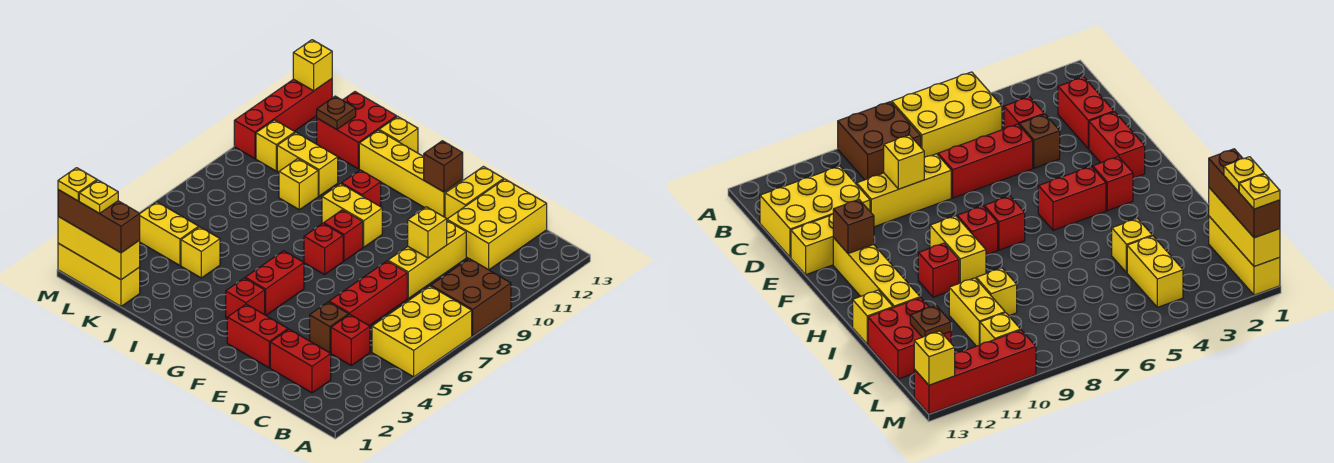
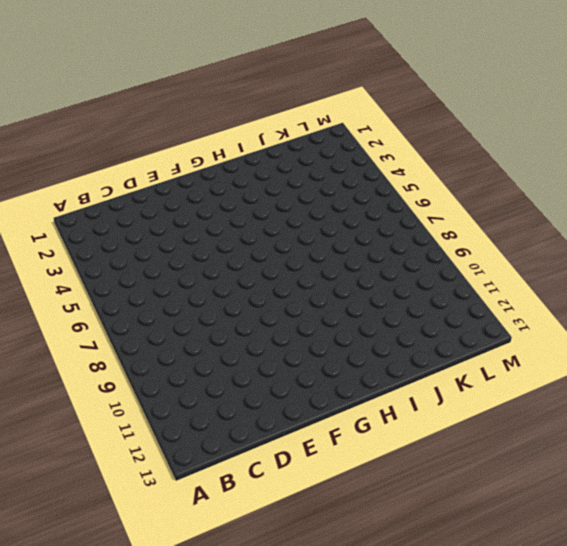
none -> yellow brick A5:B7 level 1
none -> brown brick A8:B9 level 1
none -> red brick C2:D2 level 1
none -> red brick C4 level 1

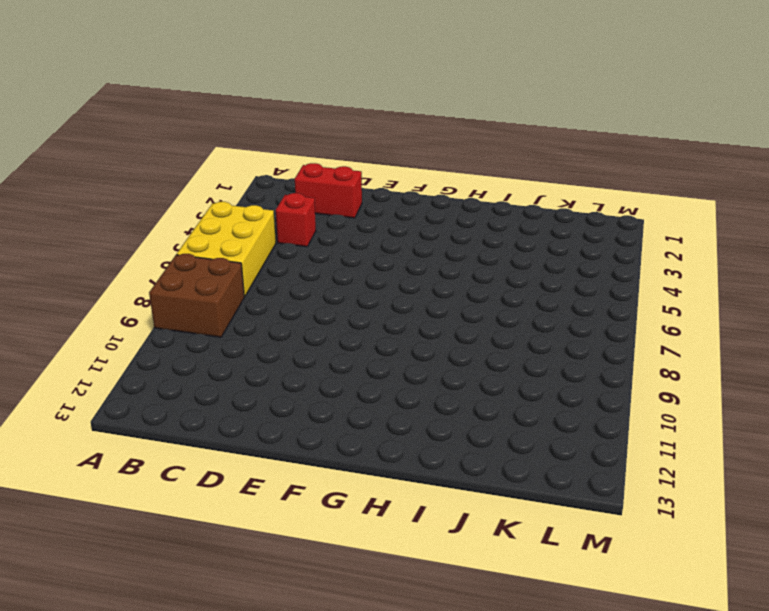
none -> yellow brick C11:D13 level 1
none -> brown brick D4 level 1
none -> red brick D5:D7 level 1
none -> yellow brick D8:D10 level 1

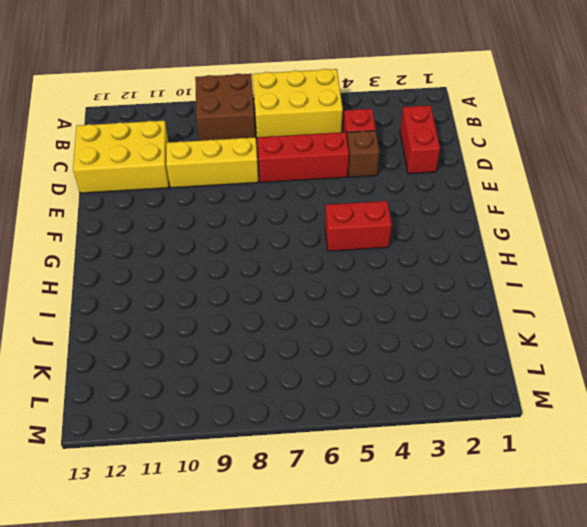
none -> red brick E2:F2 level 1
none -> yellow brick E12:E13 level 1
none -> yellow brick F12:I12 level 1
none -> red brick G3 level 1

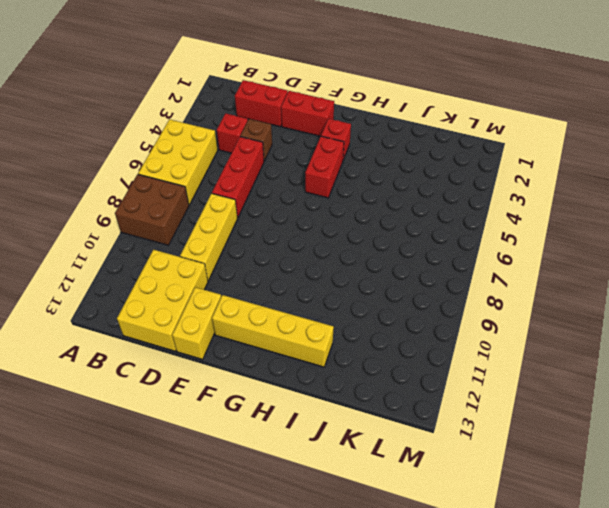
none -> red brick G7 level 1
none -> red brick G8 level 1
none -> yellow brick G9:H9 level 1
none -> red brick H10 level 1

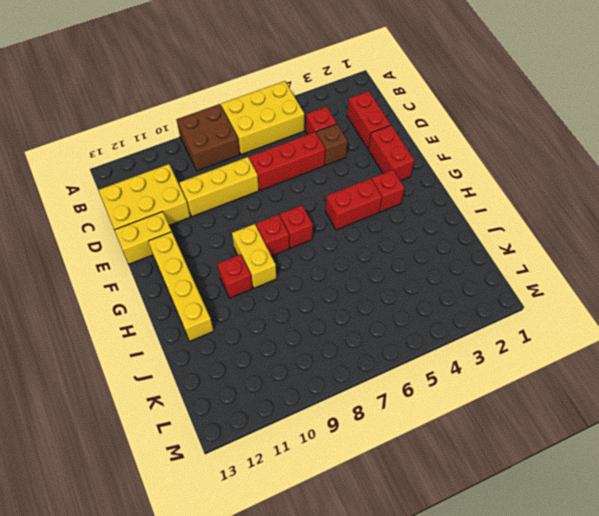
none -> yellow brick I13 level 1
none -> yellow brick J4 level 1
none -> yellow brick J9 level 1
none -> yellow brick J10:K10 level 1

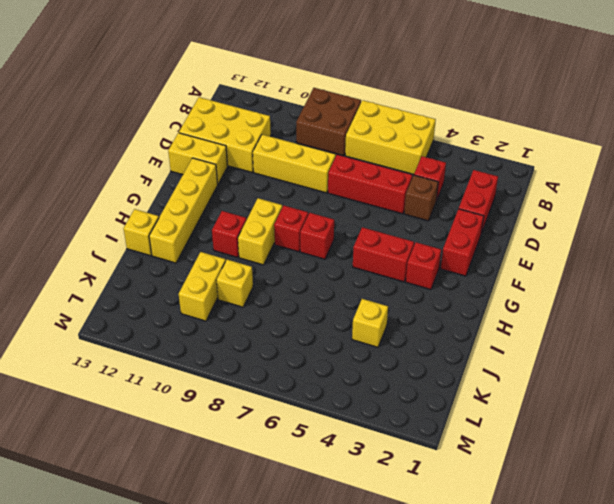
none -> red brick J12:K13 level 1
none -> yellow brick K1:M1 level 1
none -> yellow brick K4:L4 level 1
none -> yellow brick L10 level 1

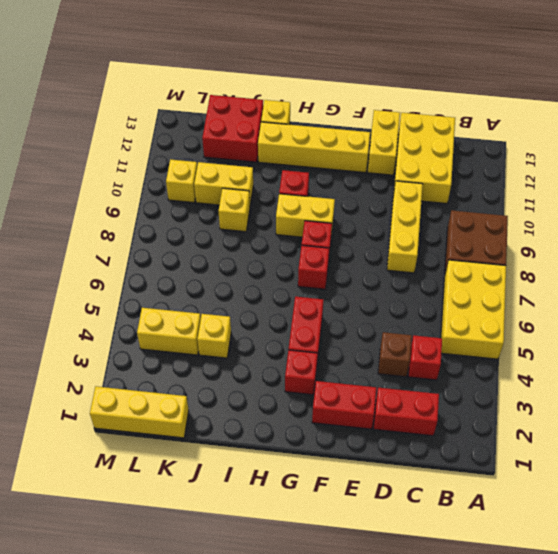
none -> red brick D5:D7 level 1
none -> red brick M10:M13 level 1
none -> yellow brick D9 level 2
none -> brown brick F12 level 2

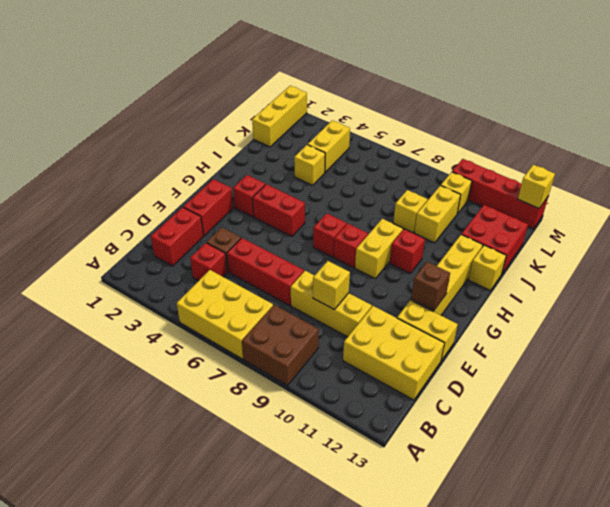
none -> yellow brick K1:M1 level 2
none -> brown plate K12 level 2
none -> brown brick K1:M1 level 3
none -> yellow plate L1 level 4

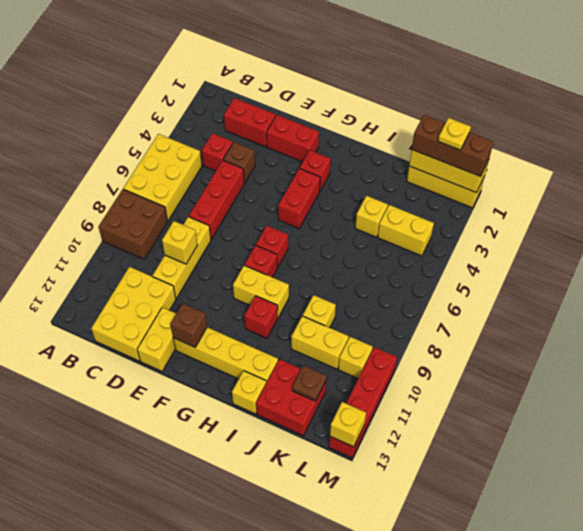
none -> yellow plate M1 level 4

